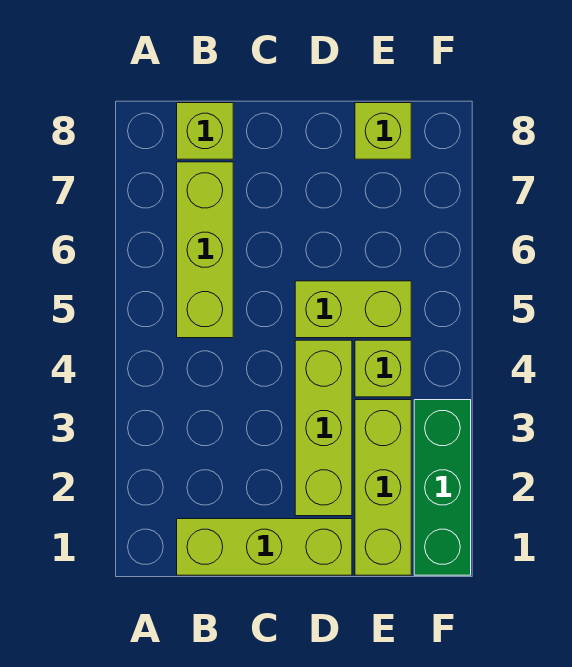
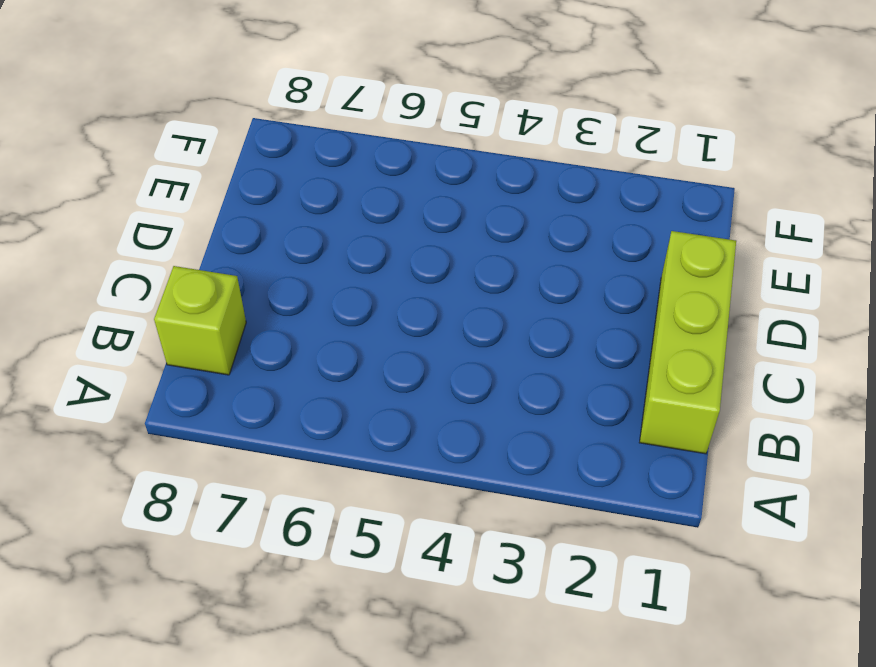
none -> lime brick B5:B7 level 1
none -> lime brick D2:D4 level 1

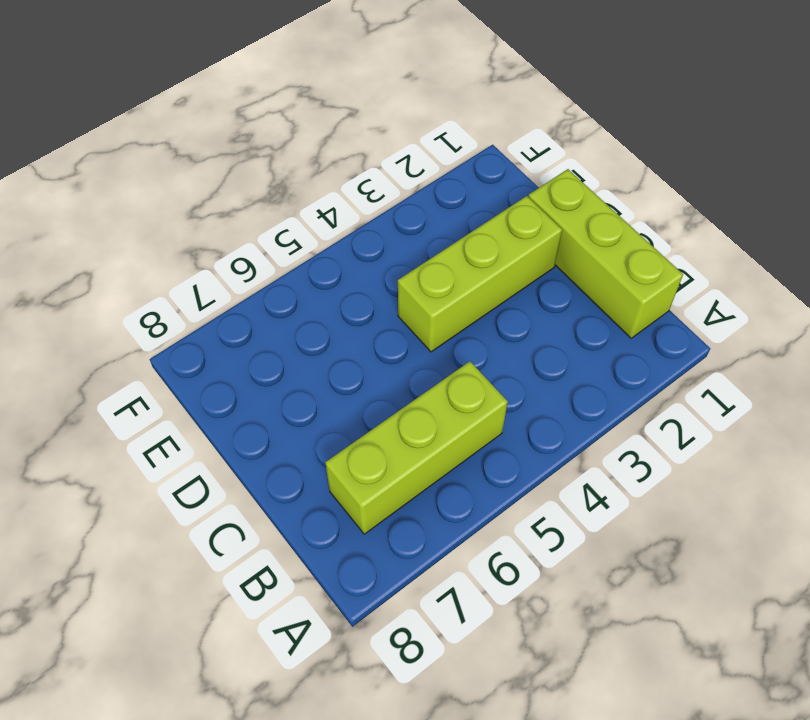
none -> lime brick B8 level 1
none -> lime brick D5:E5 level 1

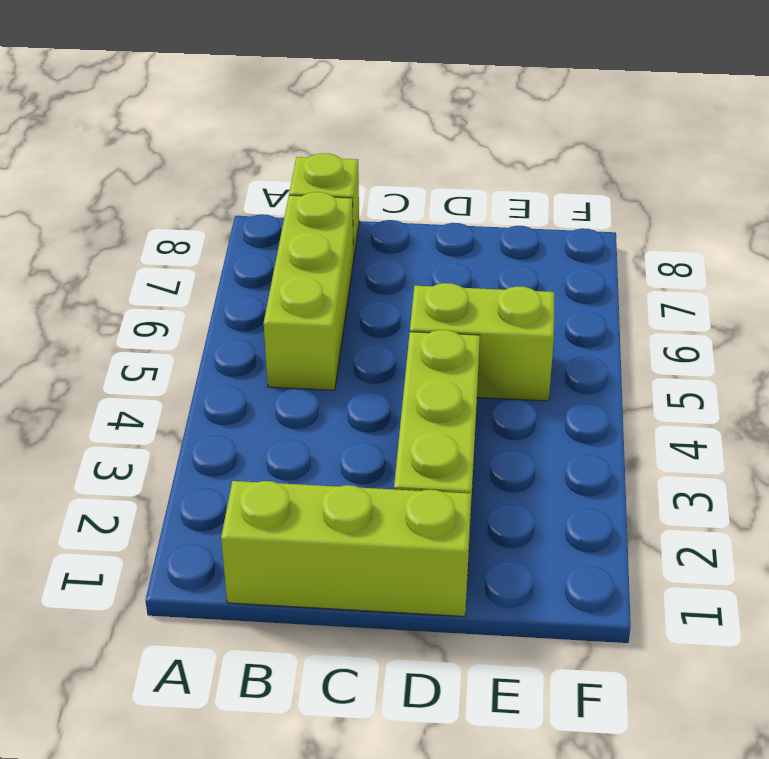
none -> lime brick E1:E3 level 1
none -> lime brick E4 level 1

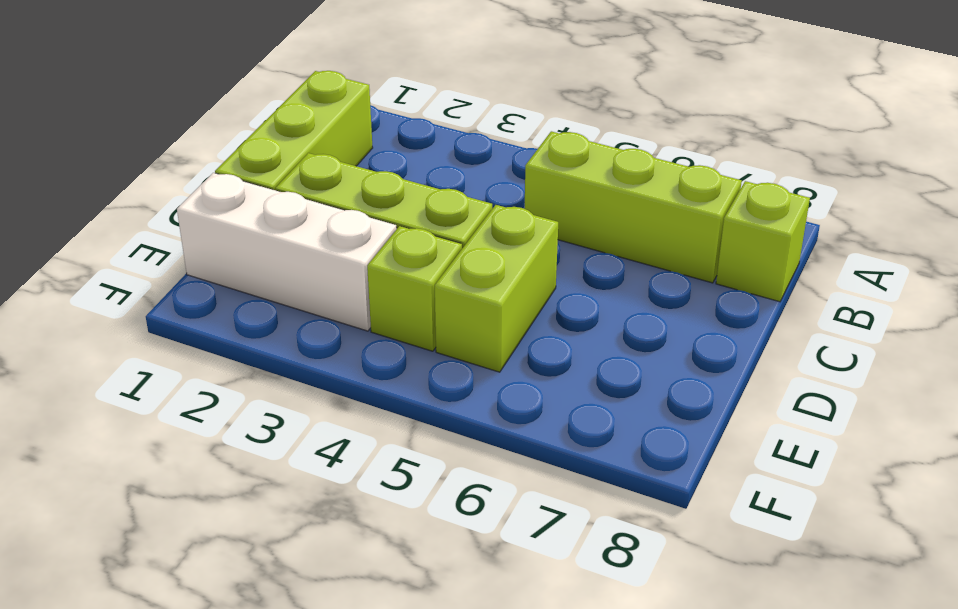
white brick E1:E3 level 1 -> lime brick E1:E3 level 1
none -> lime brick E8 level 1
none -> green brick F1:F3 level 1

